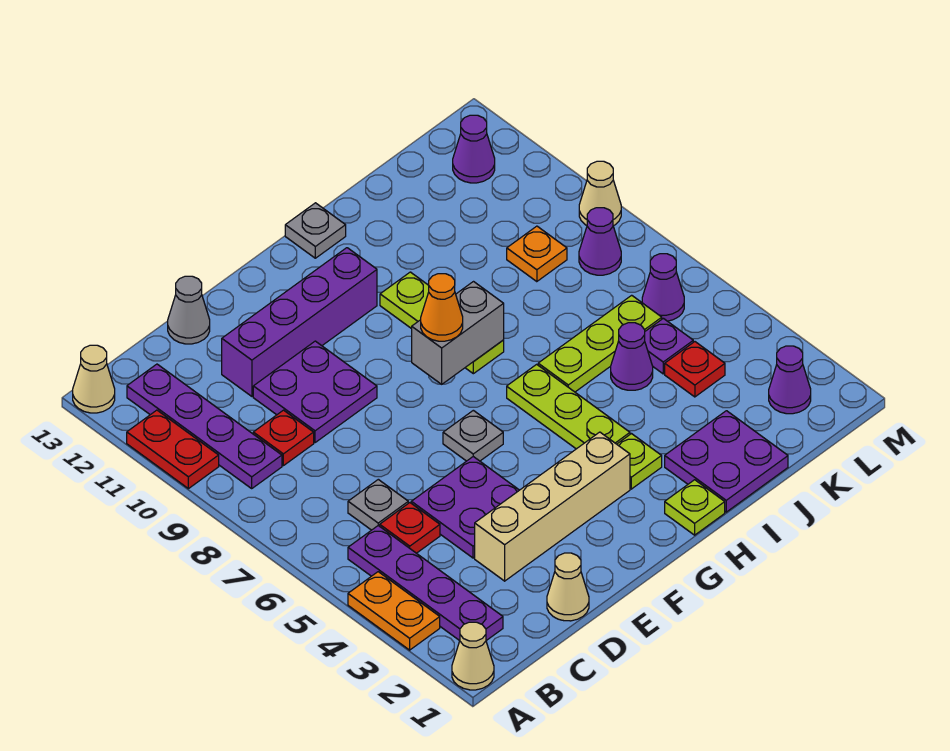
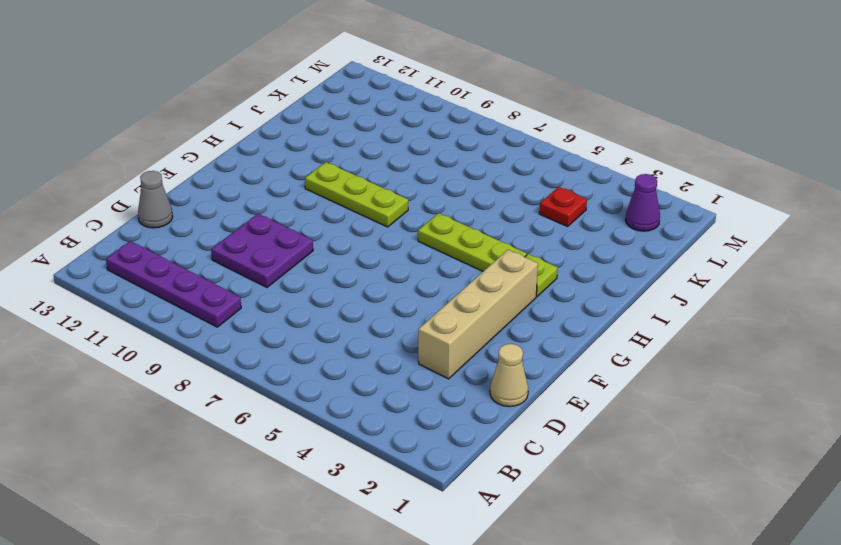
none -> tan cone A1 level 1
none -> orange plate A3:A4 level 1
none -> red plate A10:A11 level 1
none -> tan cone A13 level 1

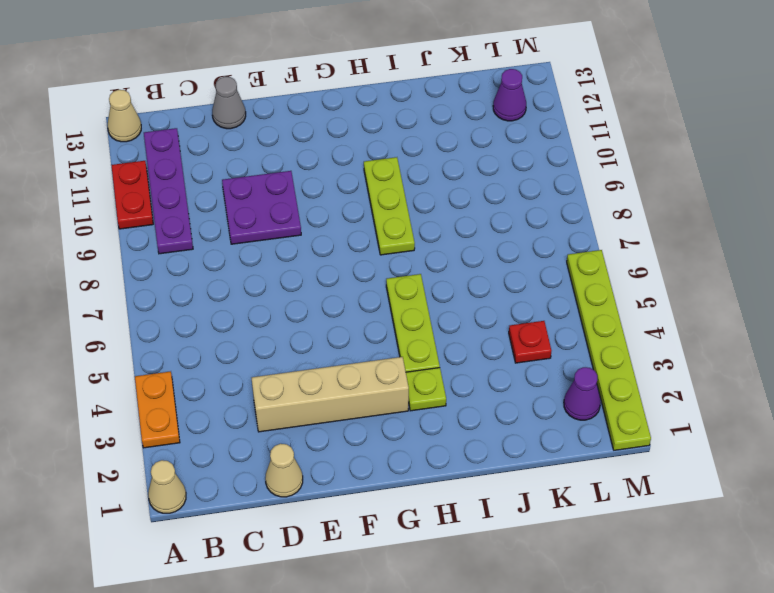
lime plate M1:M6 level 1 -> none
none -> purple plate B2:B5 level 1
none -> red plate C5 level 1
none -> grey plate C6 level 1
none -> red plate C9 level 1

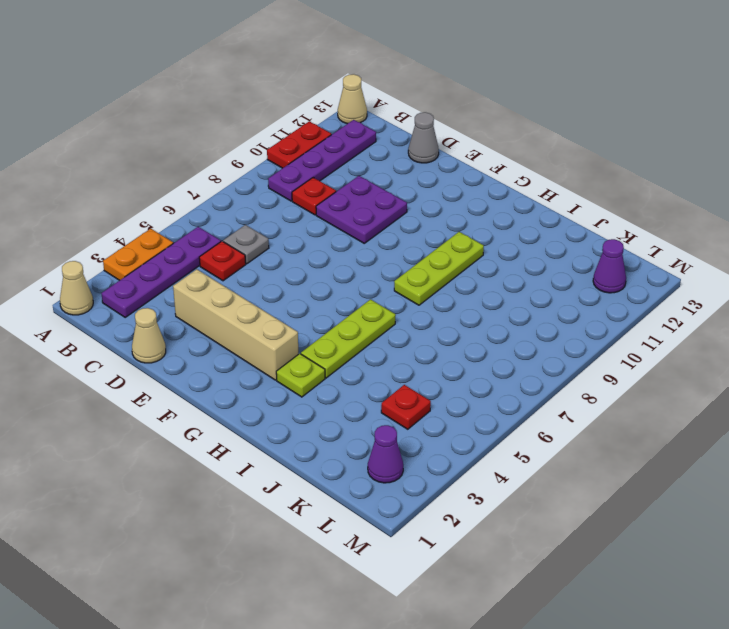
none -> purple plate D4:E5 level 1
none -> purple brick D11:G11 level 1
none -> grey plate F6 level 1
none -> lime plate H1 level 1

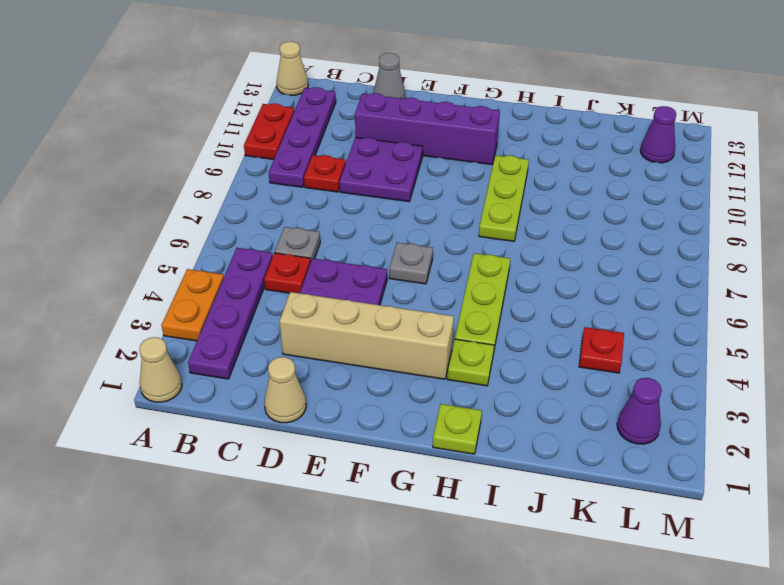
none -> grey plate H13 level 1
none -> purple plate I1:J2 level 1
none -> lime plate I6:K6 level 1
none -> purple cone J5 level 1

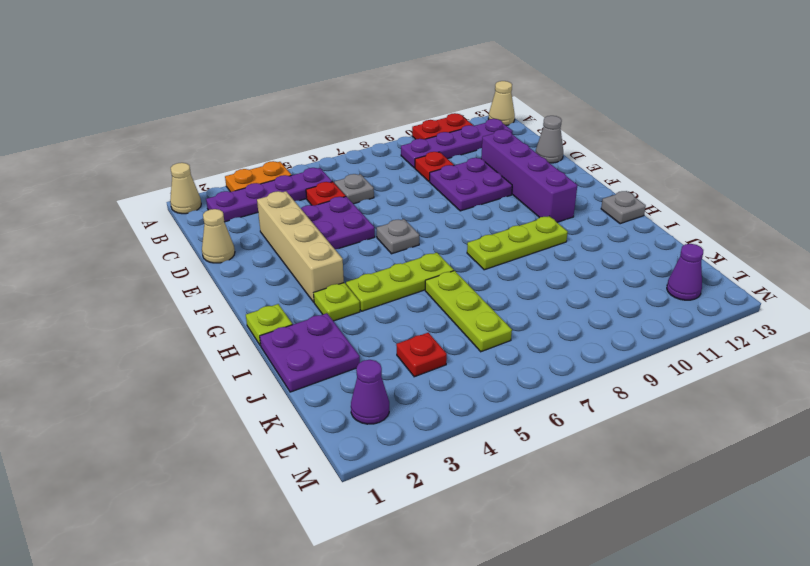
none -> purple cone J5 level 1
none -> purple plate K5 level 1
none -> orange plate K9 level 1
none -> purple cone L6 level 1

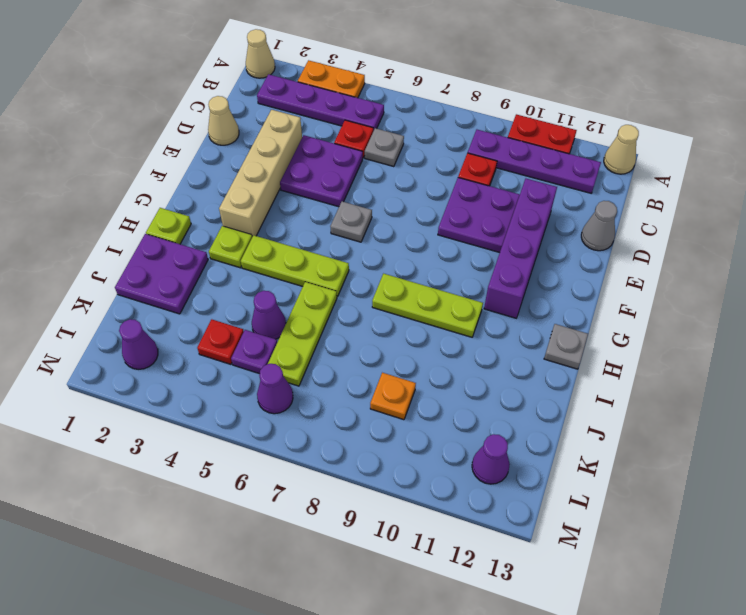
none -> purple cone L8 level 1
none -> tan cone M9 level 1
none -> grey brick G8:H8 level 2
none -> orange cone G8 level 3

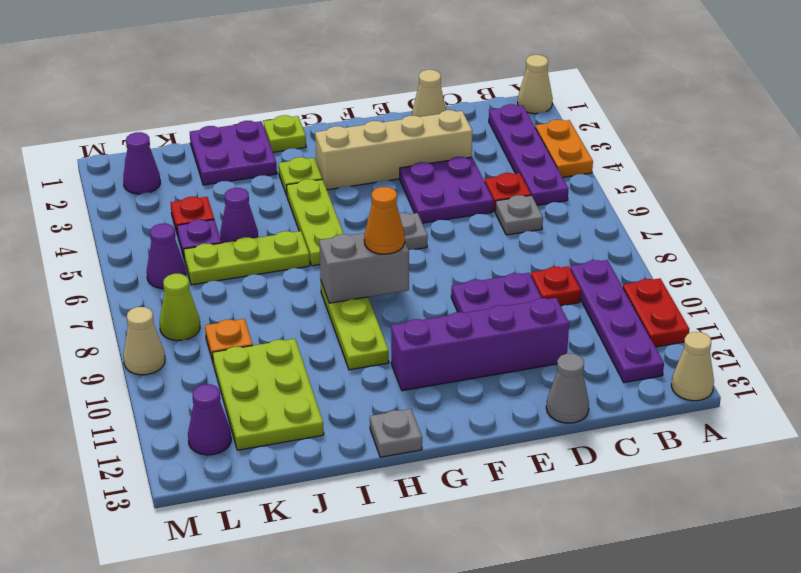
lime plate J10:K12 level 1 -> none
lime cone L8 level 1 -> purple cone L8 level 1

